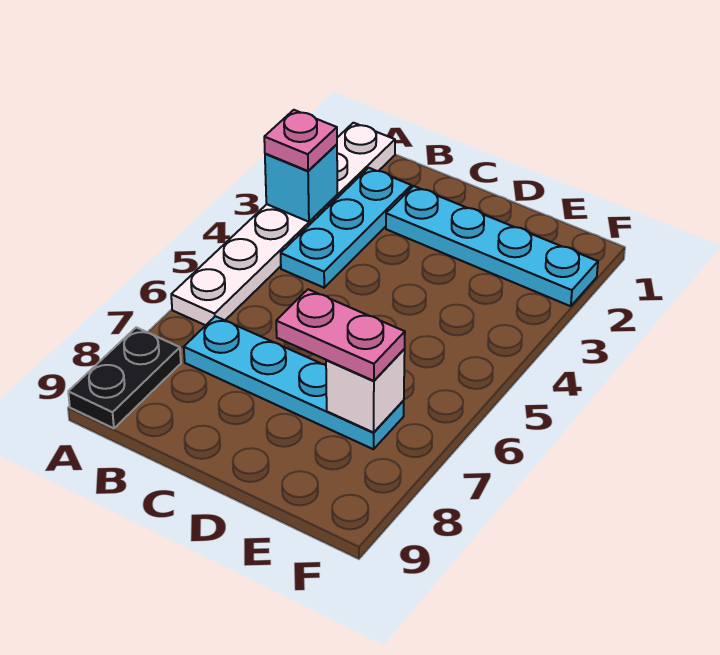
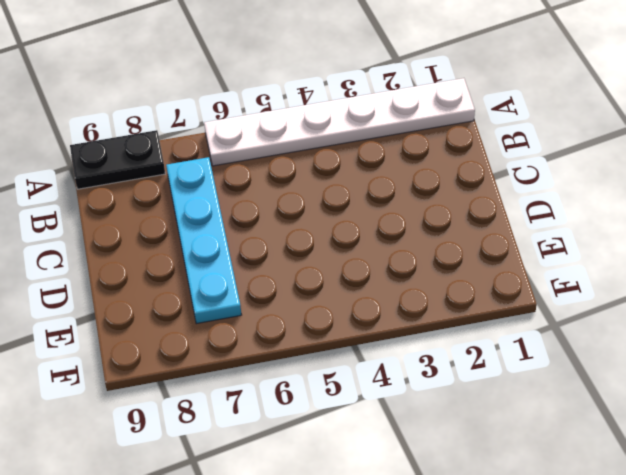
none -> cyan plate B2:B4 level 1
none -> cyan plate C2:F2 level 1

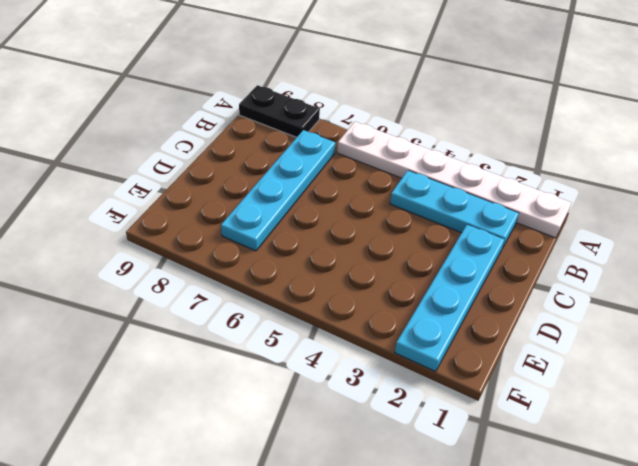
none -> cyan brick A3 level 2
none -> white brick E7 level 2

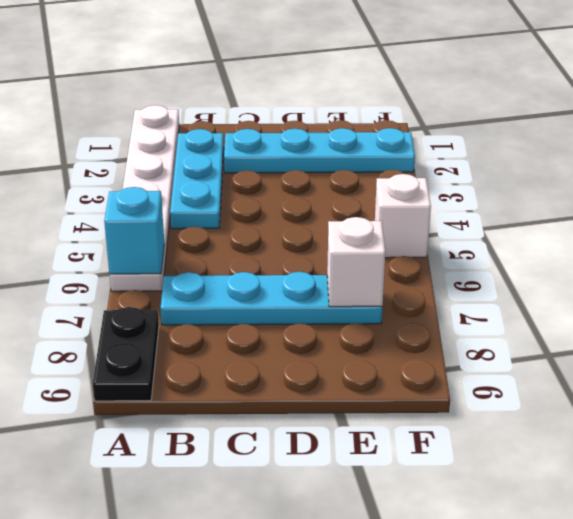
cyan brick A6 level 2 -> cyan brick A3 level 2
white brick F5 level 1 -> none
none -> pink plate A3 level 3
none -> pink plate D7:E7 level 3

